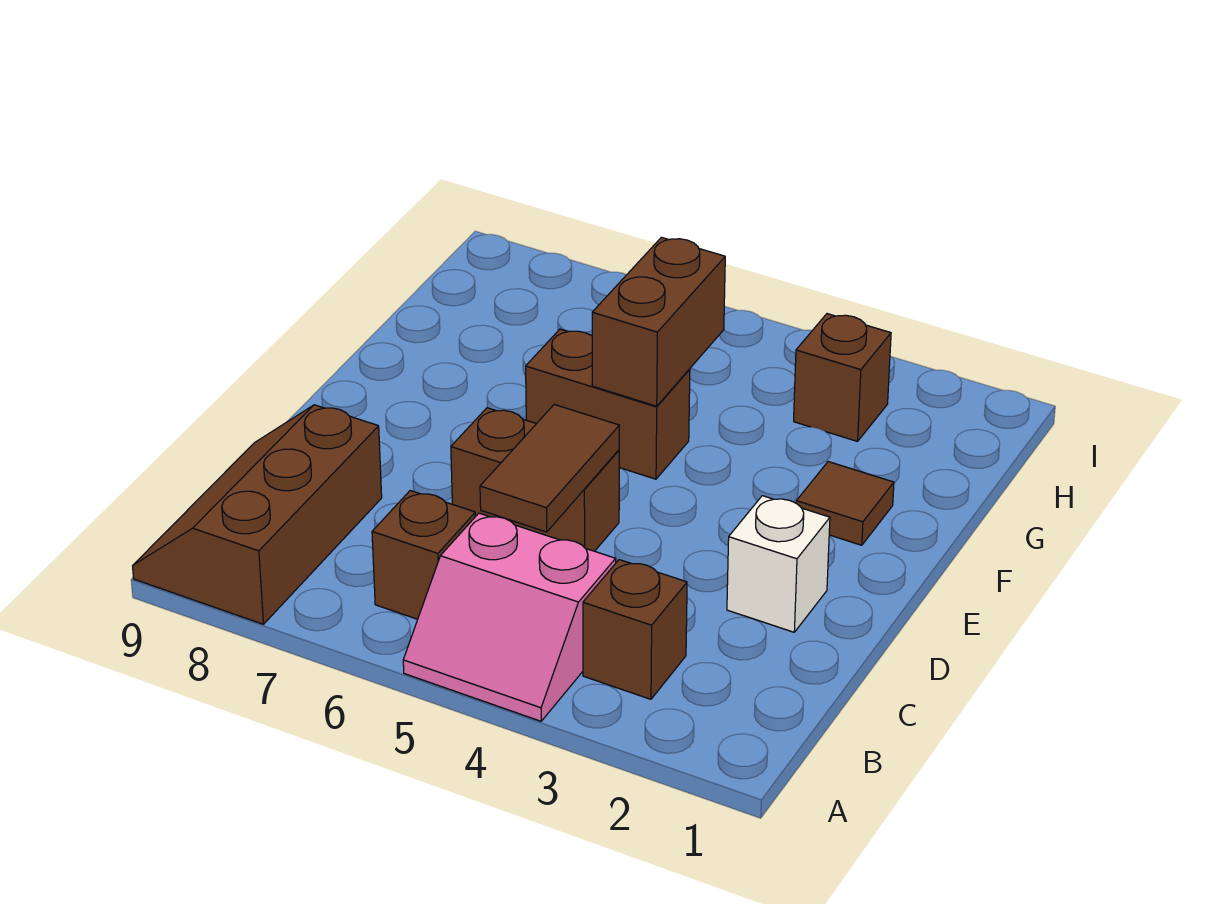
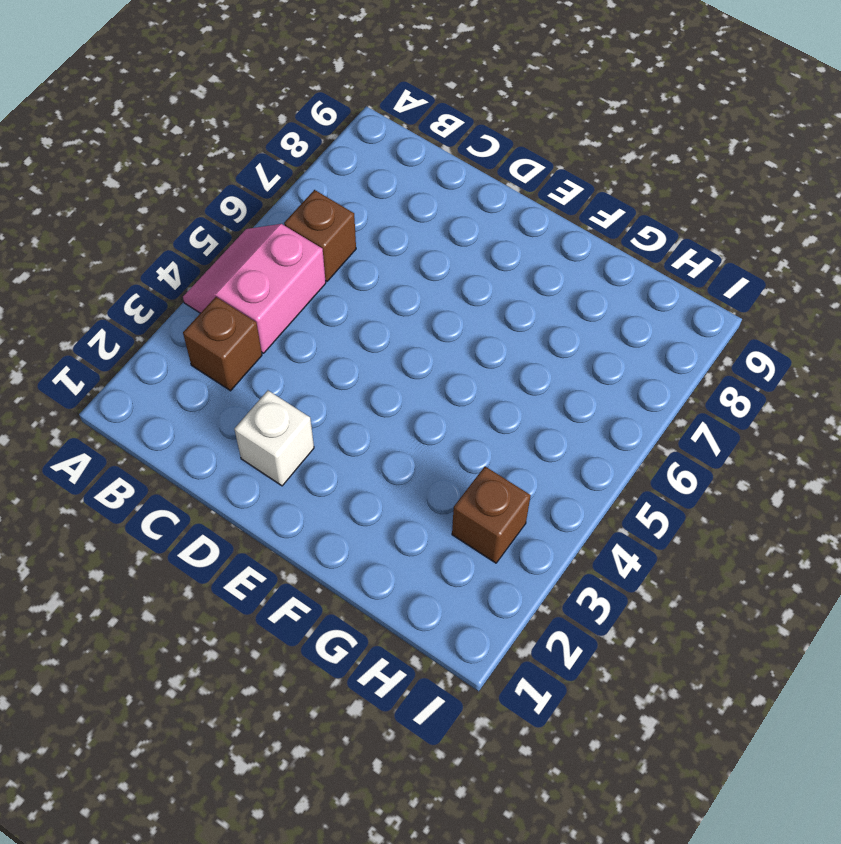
none -> brown slope A8:C9 level 1 top 8
none -> brown brick D5:D6 level 1

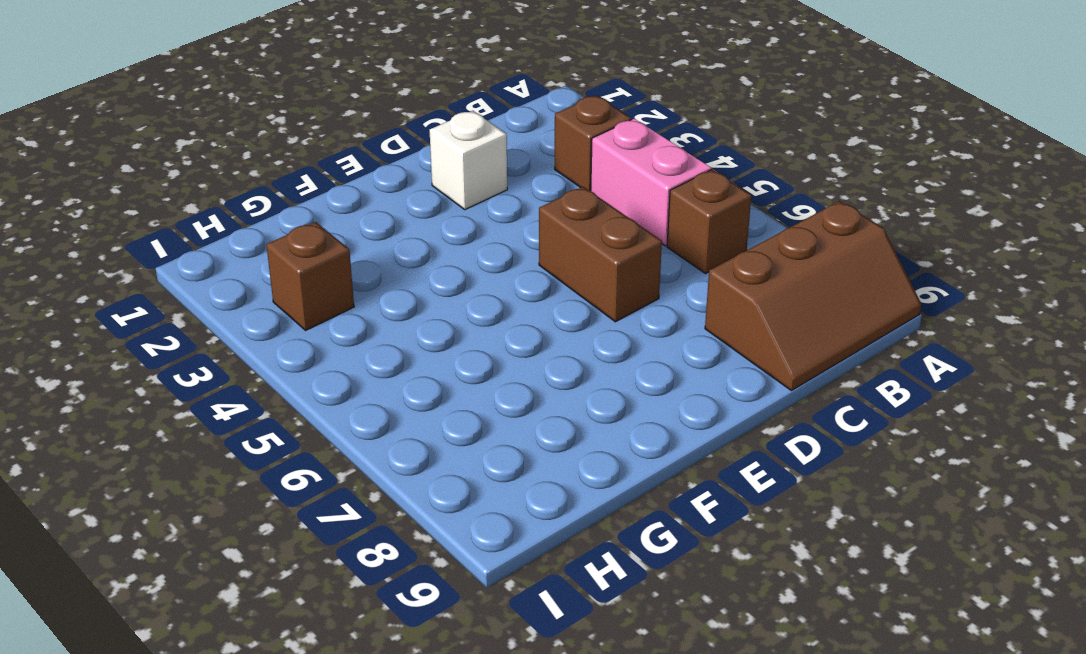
none -> brown tile F2 level 1
none -> brown brick F5:F6 level 1

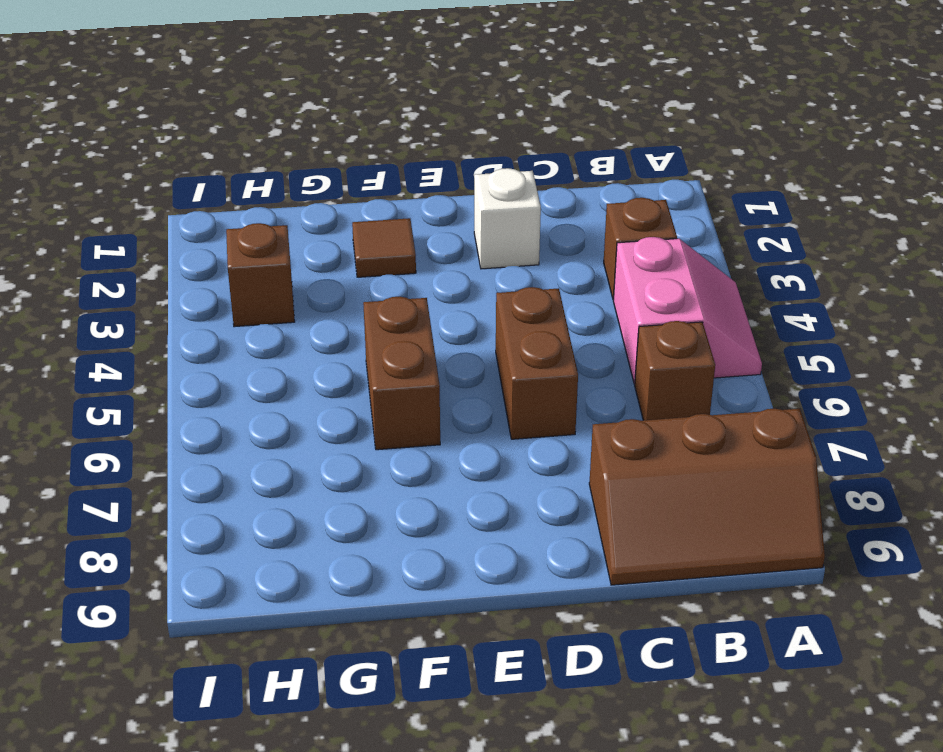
none -> brown tile C5:D5 level 2
none -> brown brick F5:G5 level 2

